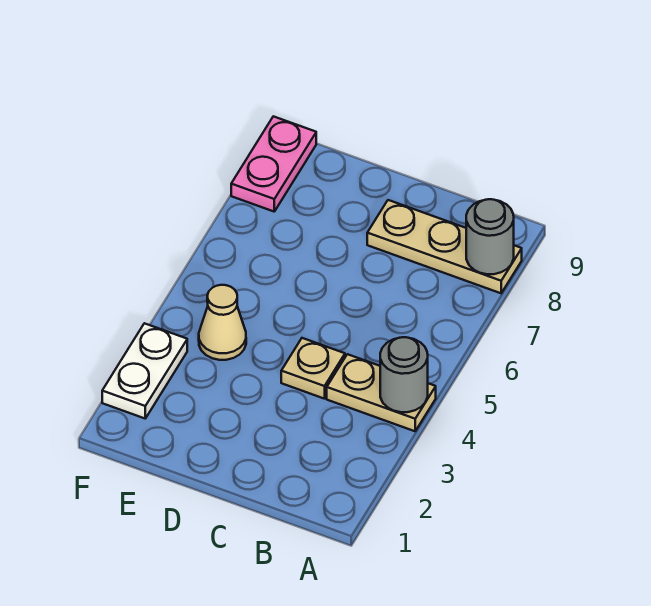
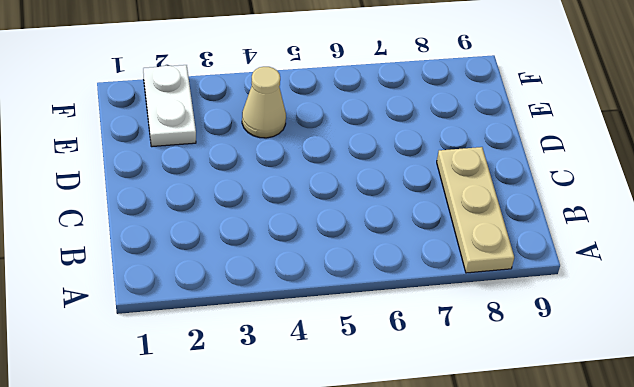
white plate E2:F2 level 1 -> white plate F2:F3 level 1
none -> tan plate A4:B4 level 1
none -> tan plate C4 level 1

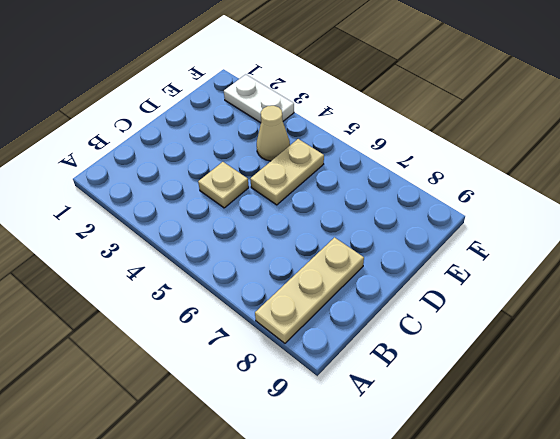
tan plate D5:E5 level 1 -> tan plate A4:B4 level 1
none -> pink plate F8:F9 level 1
none -> grey round brick A4 level 2

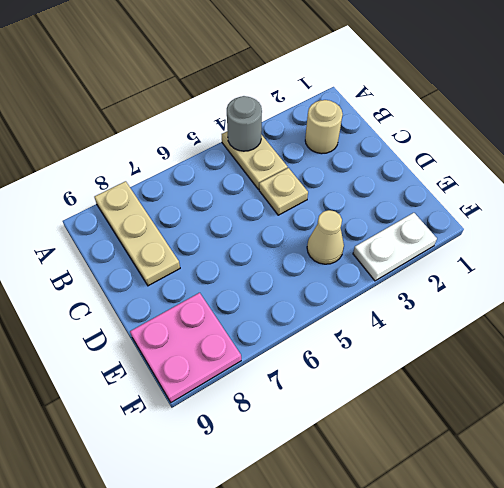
tan round brick B2 level 1 -> none
pink plate E8:F9 level 1 -> pink plate F8:F9 level 1
none -> grey round brick A8 level 2

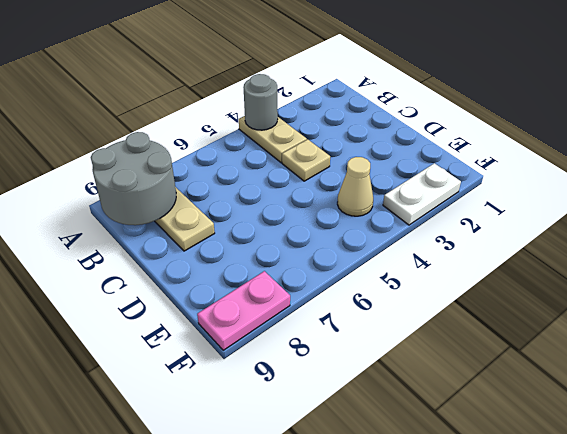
grey round brick A8:B9 level 2 -> grey round brick A8 level 2

